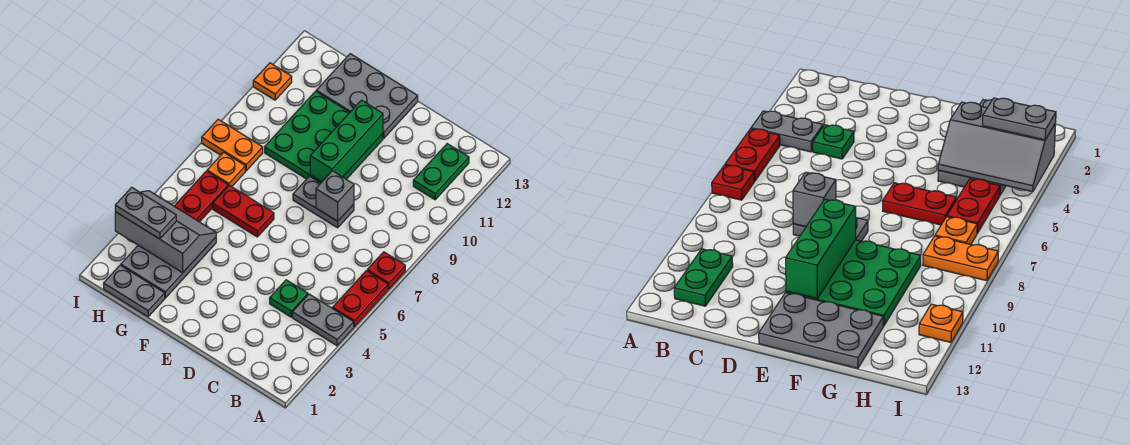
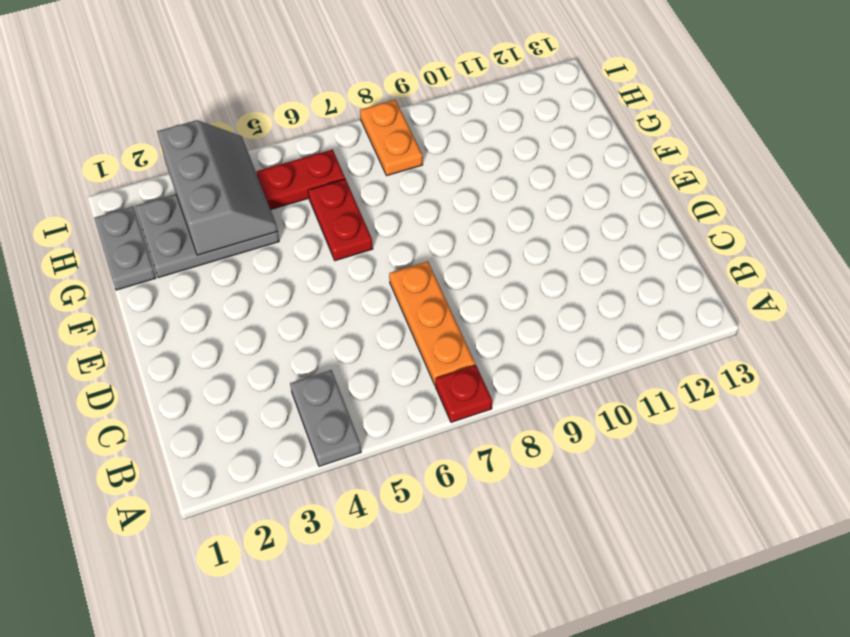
orange plate B7:D7 level 1 -> none
none -> red plate A5:A6 level 1
none -> green plate B11:B12 level 1
none -> green plate C4 level 1

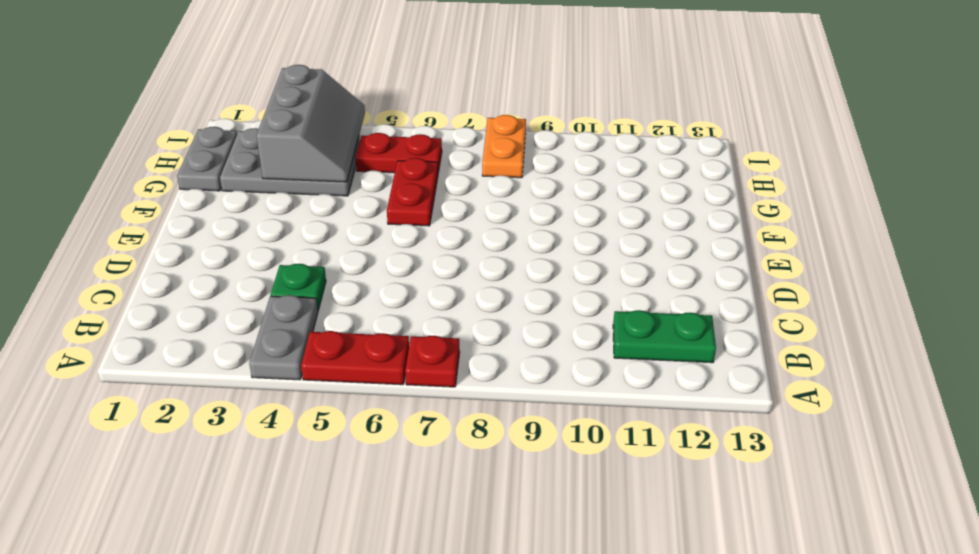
none -> grey plate D8:E8 level 1
none -> green plate E9:G11 level 1
none -> grey plate E12:G13 level 1

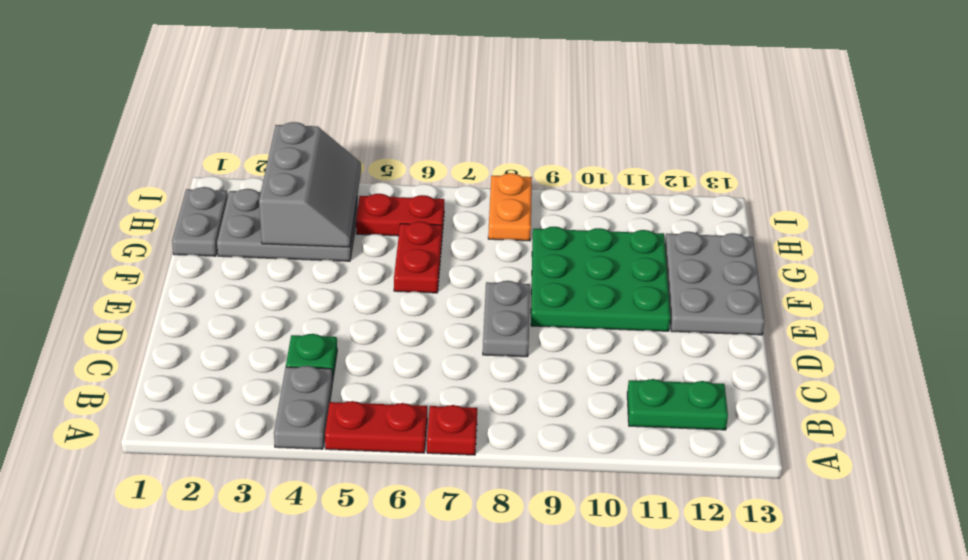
none -> orange plate H7 level 1
none -> orange plate I11 level 1
none -> grey brick D8 level 2

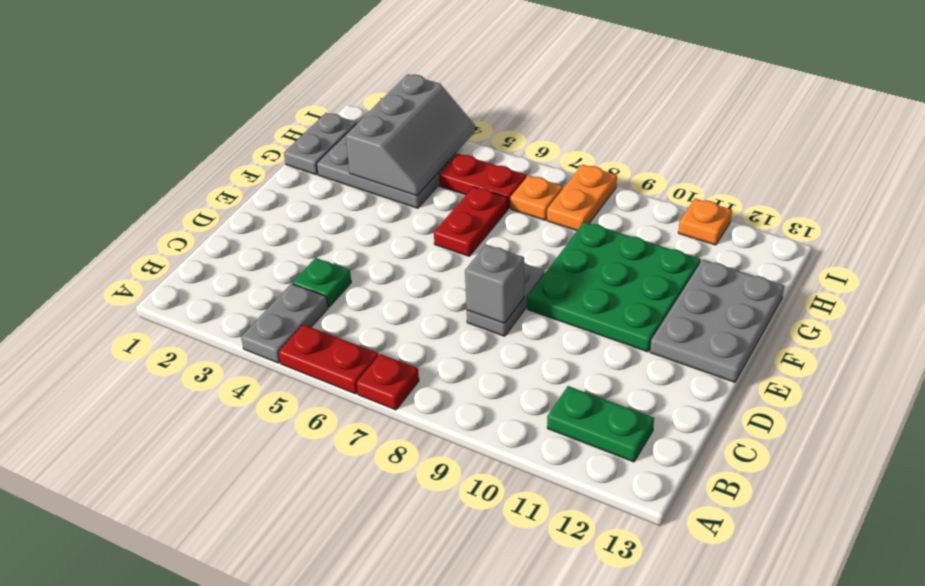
none -> green brick E9:E11 level 2
none -> grey plate H3:I3 level 3

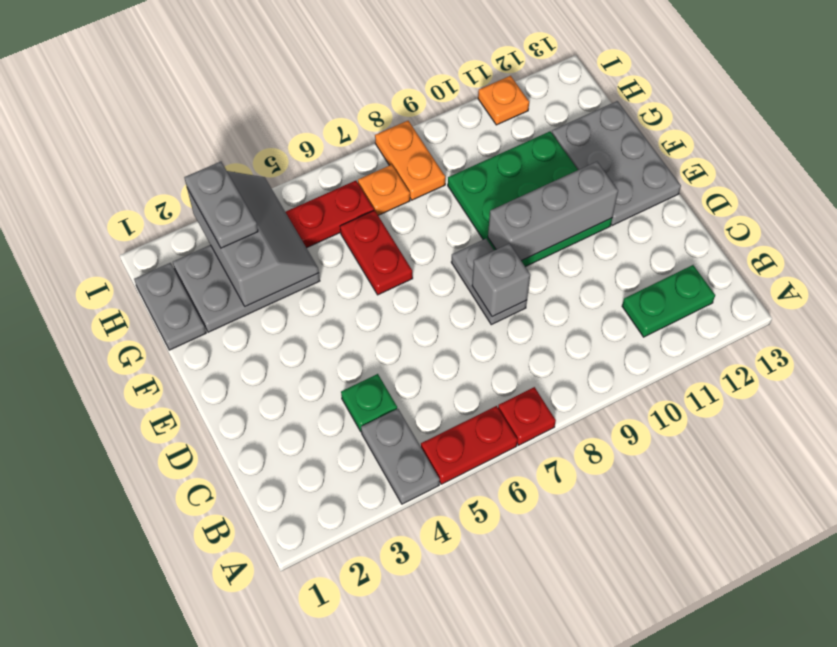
grey brick E9:E11 level 2 -> green brick E9:E11 level 2

